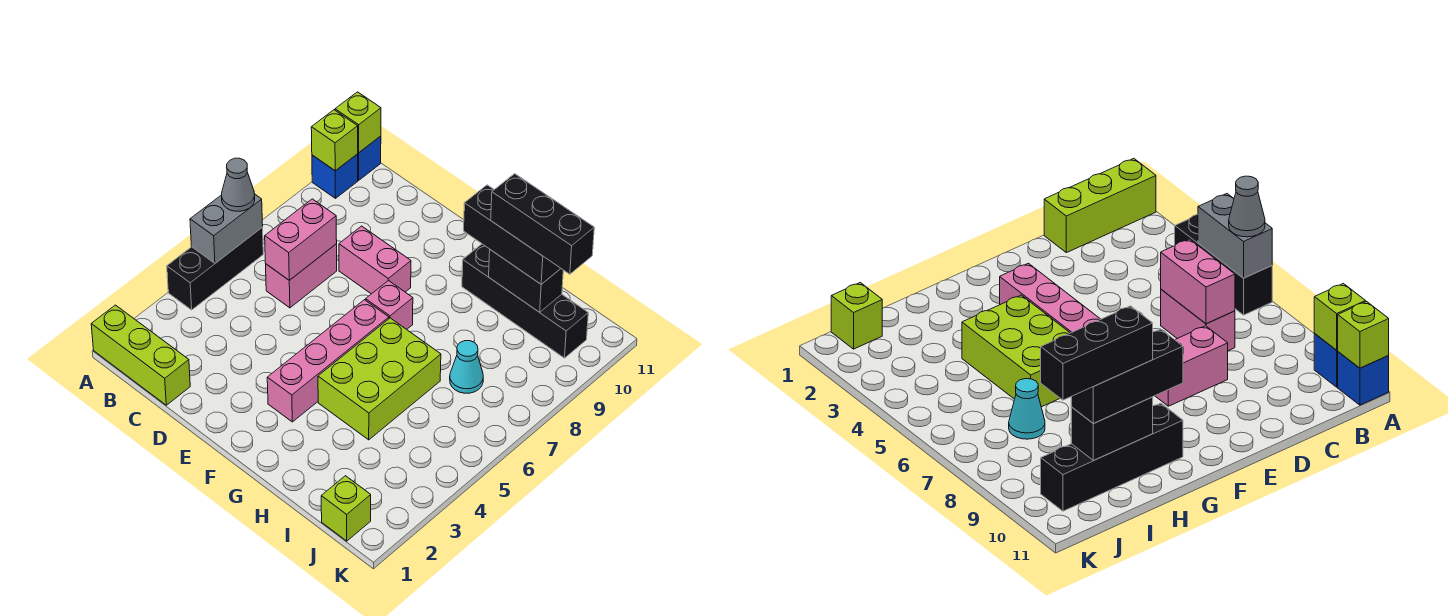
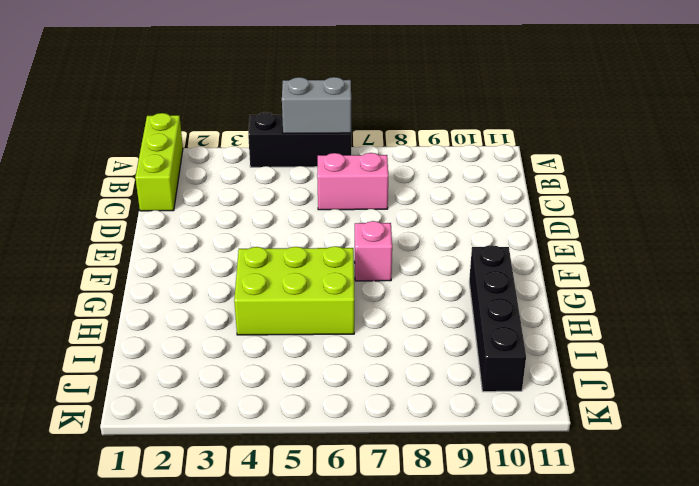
none -> blue brick A10 level 1
none -> blue brick A11 level 1
none -> pink brick D8:E8 level 1

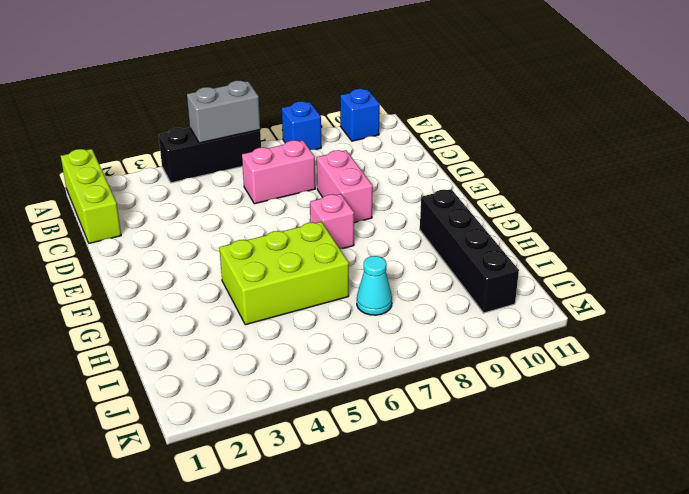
blue brick A8 level 1 -> blue brick A11 level 1
none -> pink brick F3:F6 level 1
none -> lime brick J1 level 1
none -> lime brick A10 level 2

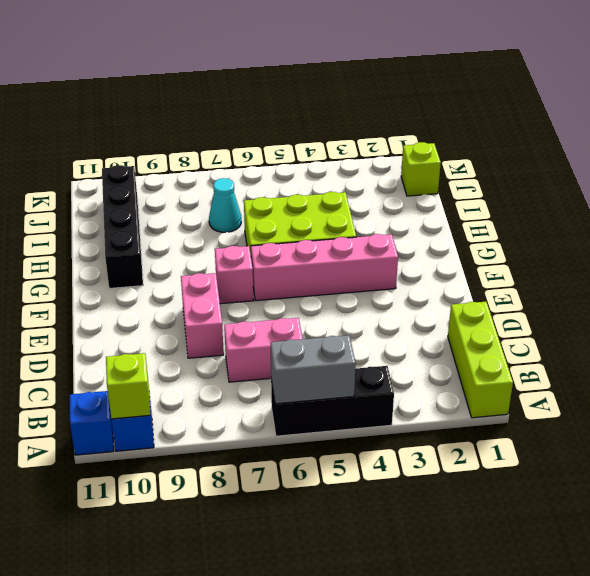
none -> lime brick A11 level 2
none -> pink brick C6:C7 level 2
none -> black brick H10:I10 level 2

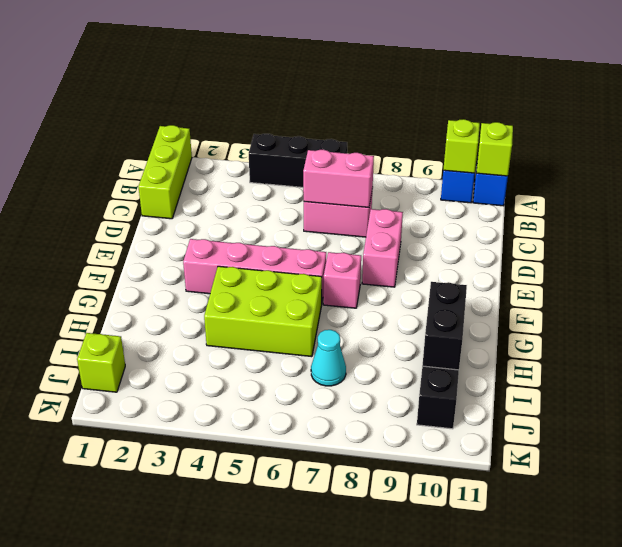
none -> grey brick A5:A6 level 2
none -> grey cone A6 level 3
none -> black brick G10:I10 level 3

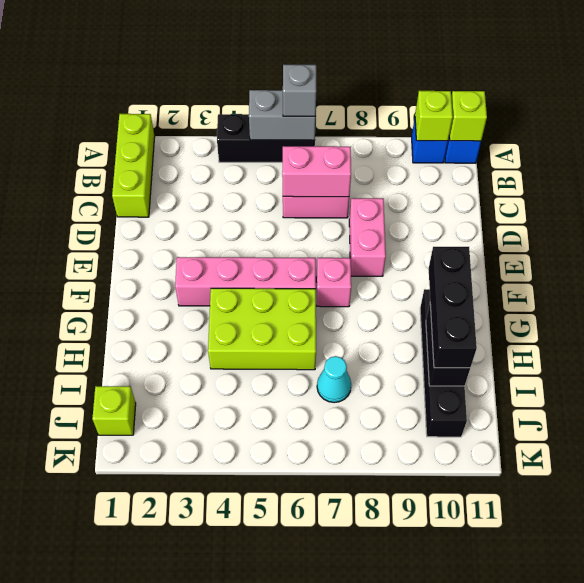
grey brick A6 level 3 -> grey cone A6 level 3
none -> black brick H10:J10 level 4

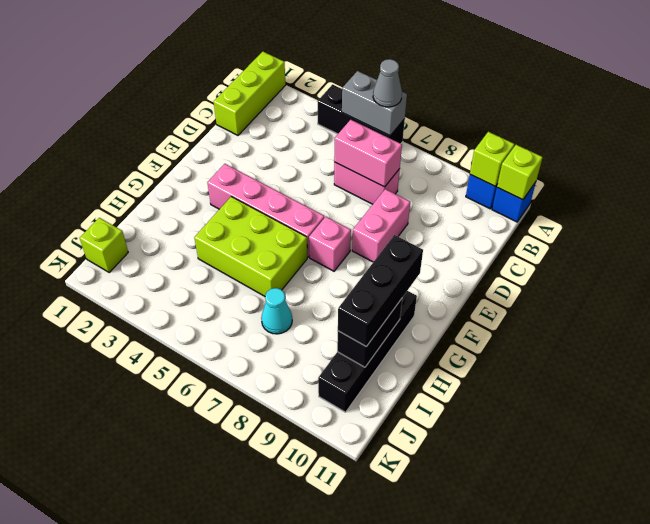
none -> black brick H10:J10 level 4

